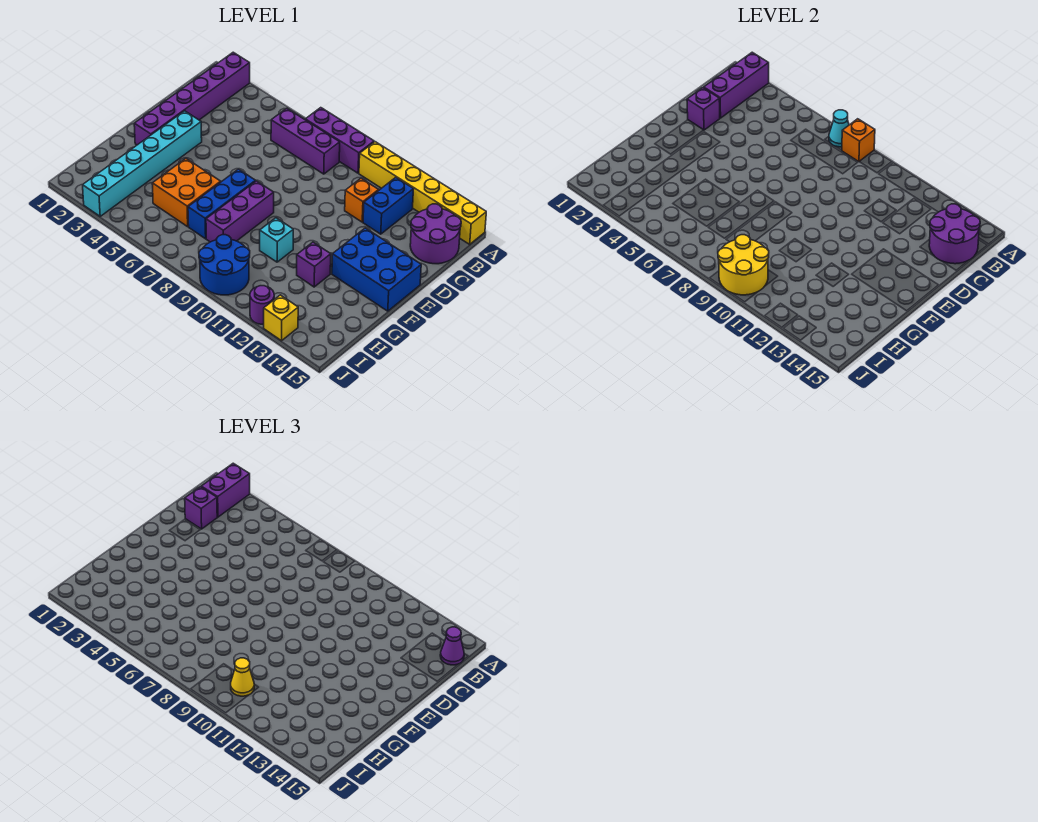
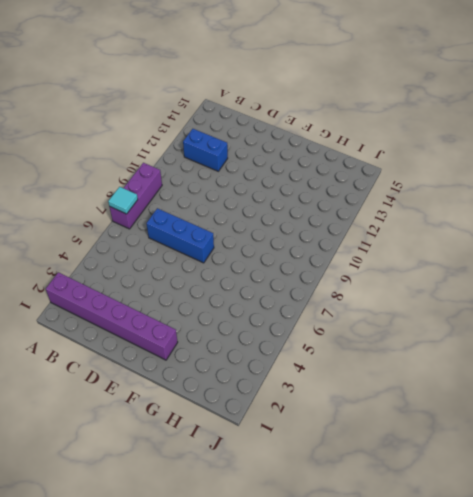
cyan tile A7 level 2 -> cyan cone A7 level 2
blue brick C7:E7 level 1 -> blue brick F7:H7 level 1
none -> yellow brick A10:A15 level 1
none -> purple brick B6:B8 level 1
none -> purple round brick B14:C15 level 1

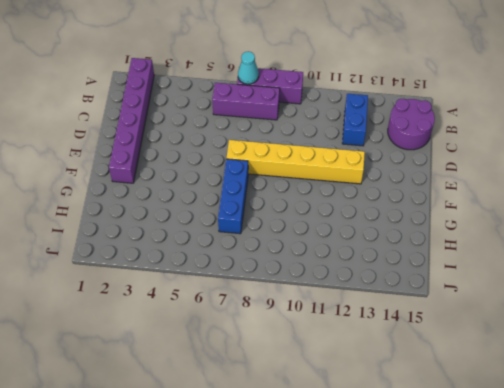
yellow brick E7:E12 level 1 -> yellow brick A10:A15 level 1
none -> orange brick C11 level 1
none -> cyan brick E3:J3 level 1
none -> blue brick E13:F15 level 1

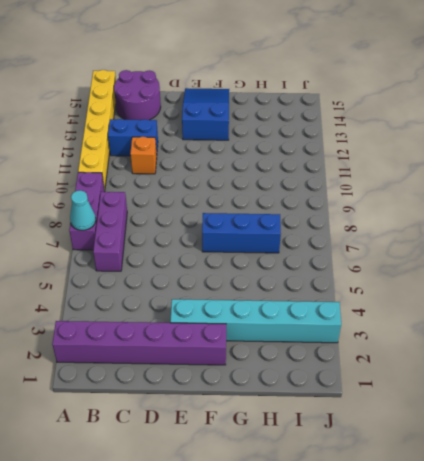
blue slope E13:F15 level 1 top 13 -> blue brick E13:F15 level 1
none -> purple brick F8:H8 level 1
none -> orange brick G5:H6 level 1
none -> cyan brick G10 level 1

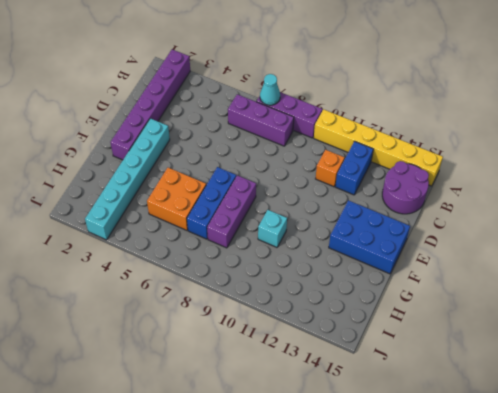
none -> purple brick G12 level 1
none -> blue round brick I9:J10 level 1
none -> purple round brick J12 level 1

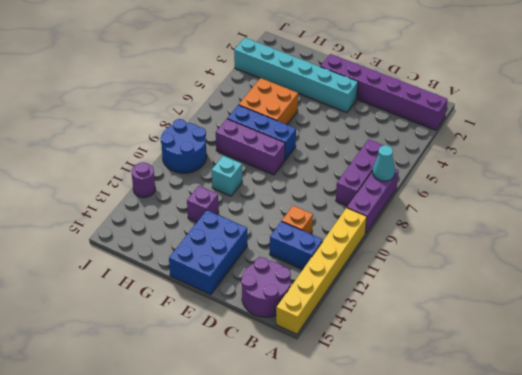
none -> yellow brick J13 level 1
none -> purple brick A2:C2 level 2
none -> orange brick A8 level 2

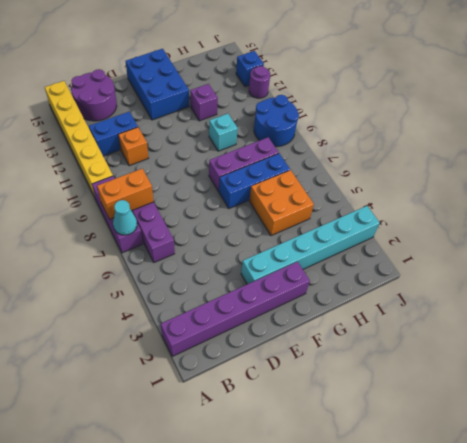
orange brick A8:B8 level 2 -> orange brick A8 level 2
blue brick J13 level 1 -> yellow brick J13 level 1
none -> purple brick A2:C2 level 2
none -> purple round brick B14:C15 level 2
none -> purple brick D2 level 2

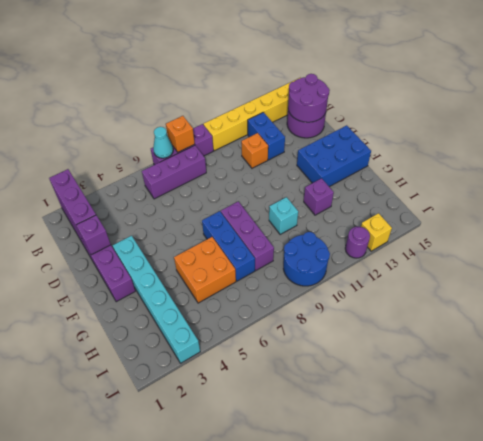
none -> yellow round brick I9:J10 level 2
none -> purple brick A2:B2 level 3
none -> purple cone B15 level 3

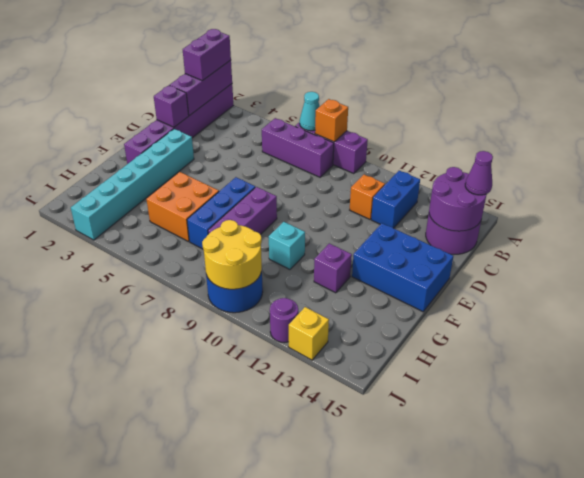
none -> yellow brick A10:A15 level 1
none -> purple brick C2 level 3
none -> yellow cone I10 level 3

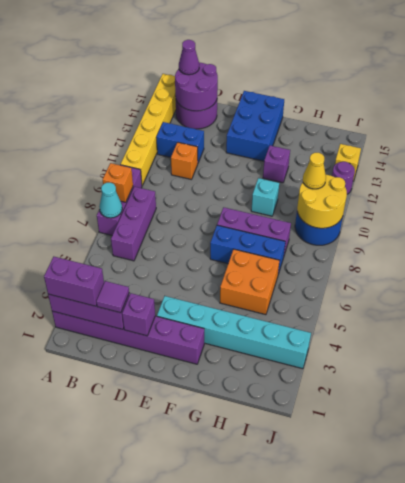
purple tile C2 level 3 -> purple brick C2 level 3

